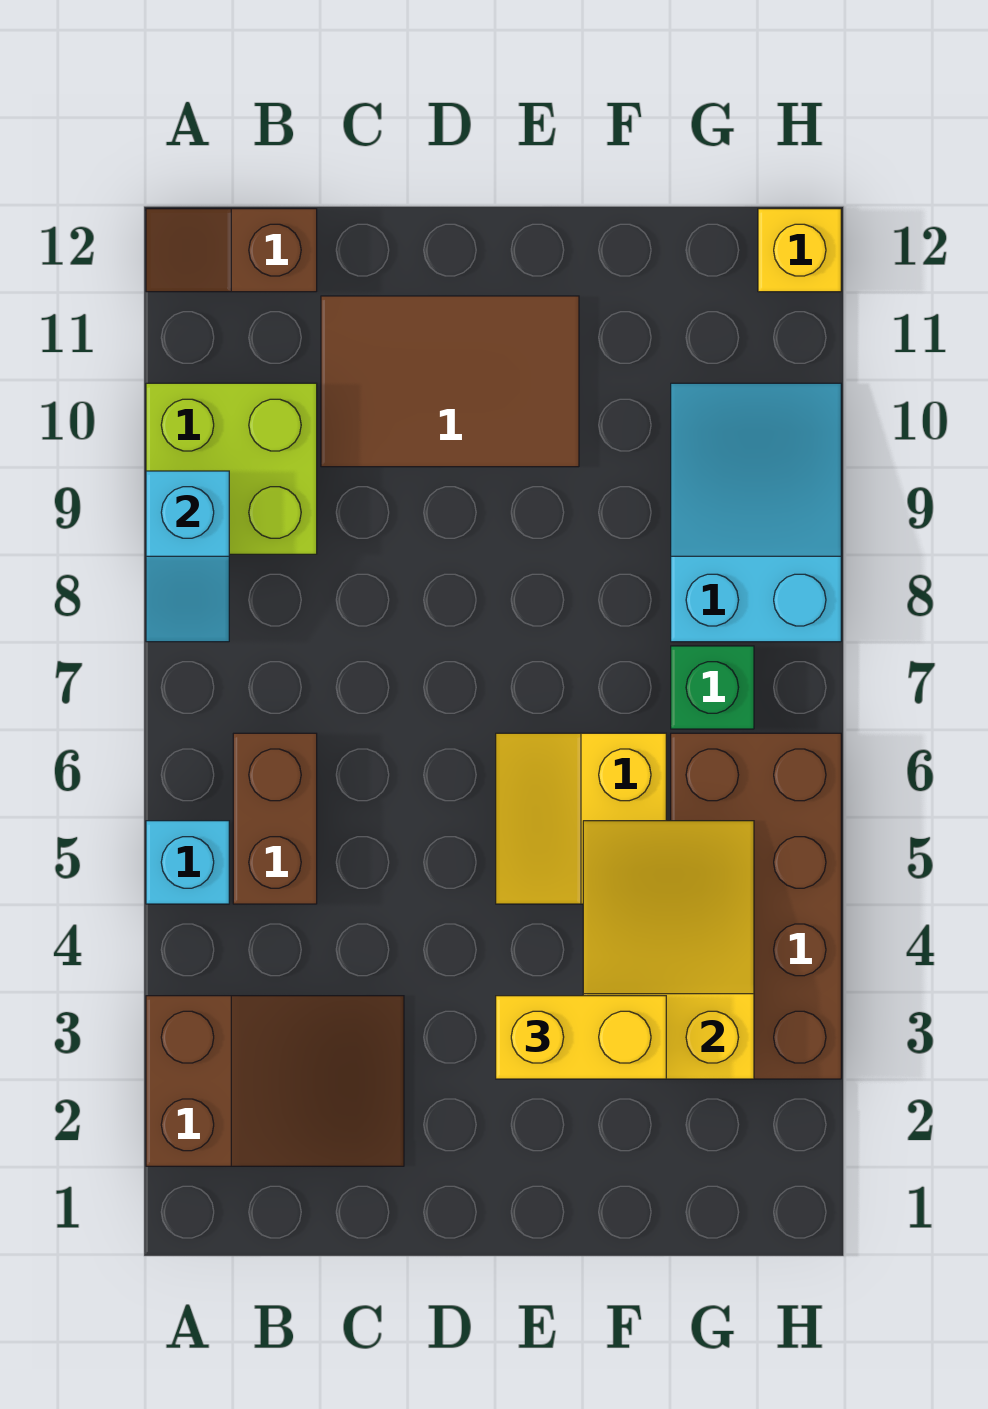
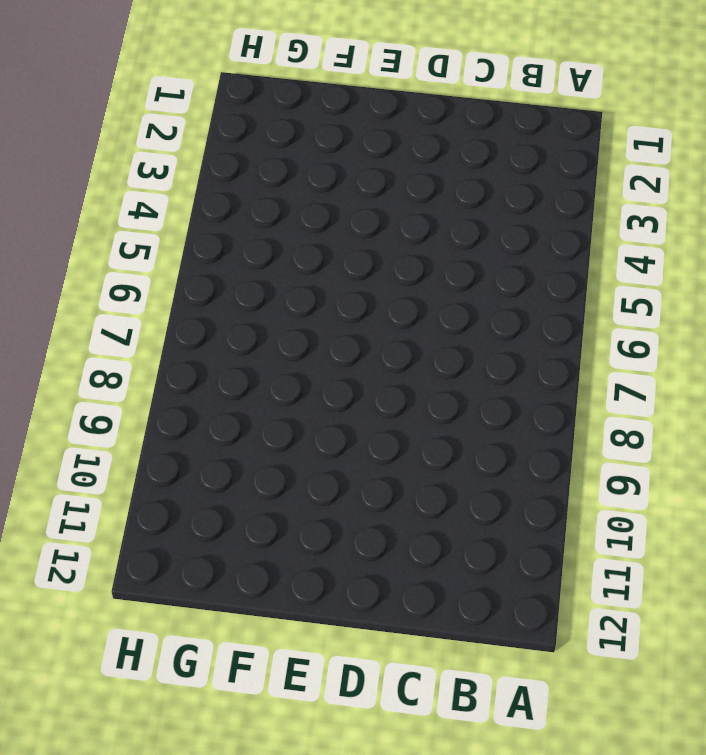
none -> brown slope A2:C3 level 1 top A
none -> cyan brick A5 level 1
none -> lime brick A9:B10 level 1

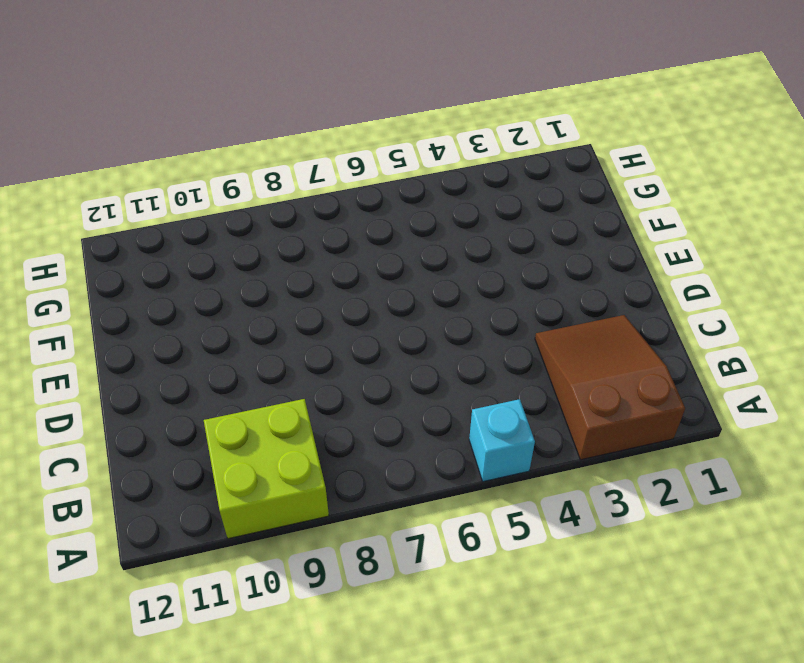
none -> brown slope A12:B12 level 1 top B
none -> brown brick B5:B6 level 1
none -> brown tile C10:E11 level 1

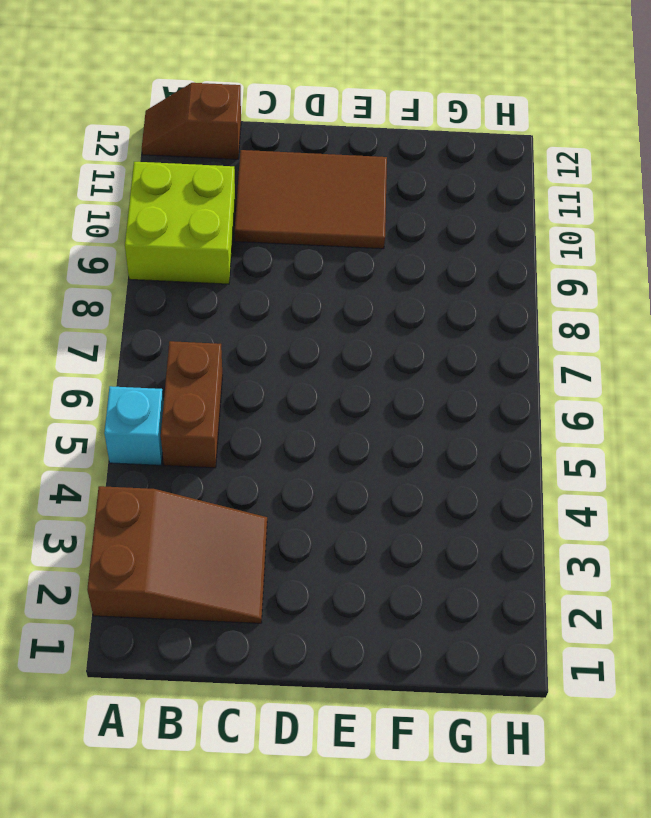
none -> yellow slope E5:F6 level 1 top F
none -> brown brick G3:H6 level 1
none -> green brick G7 level 1

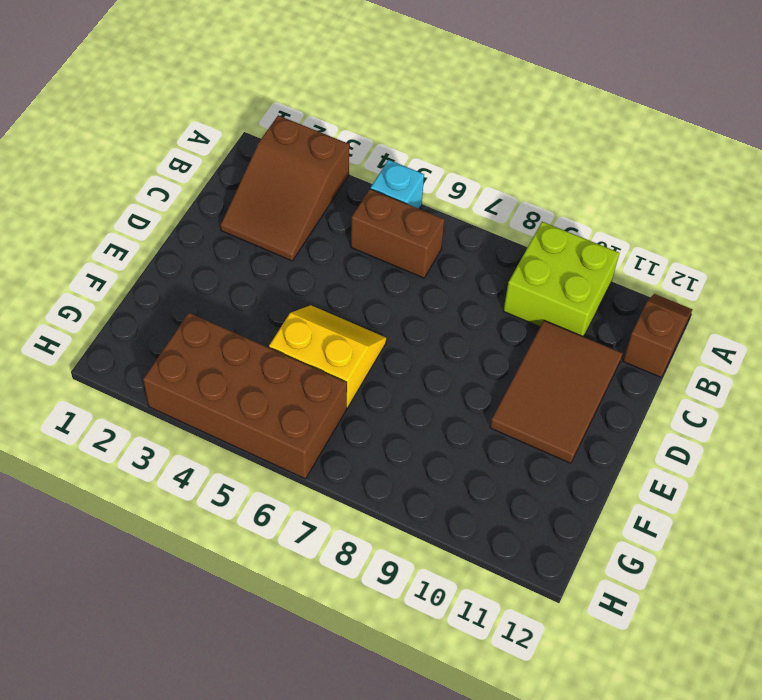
none -> green brick G7 level 1
none -> cyan slope G8:H10 level 1 top 8
none -> yellow brick H12 level 1

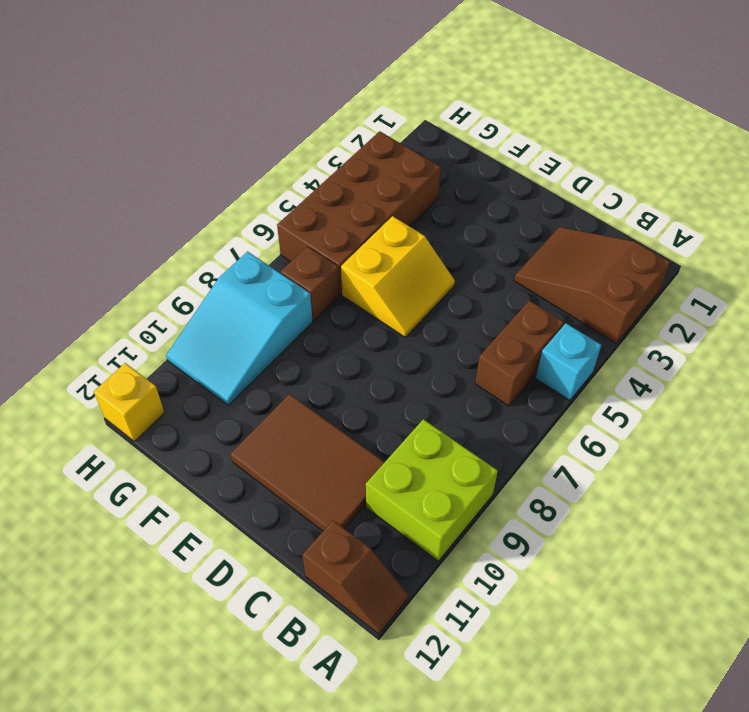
brown brick G7 level 1 -> green brick G7 level 1
none -> cyan slope A8:A9 level 2 top 9
none -> yellow slope F3:G5 level 2 top 3
none -> yellow brick E3:F3 level 3

